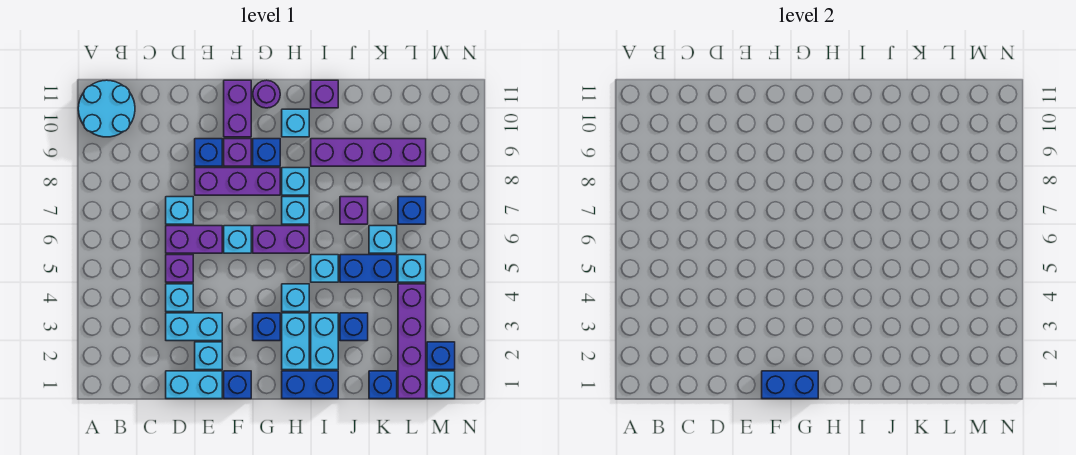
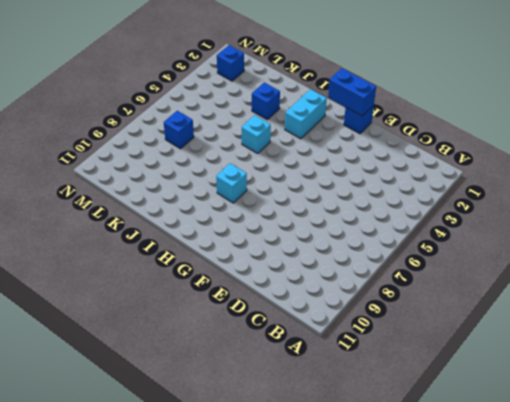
none -> cyan round brick A10:B11 level 1
none -> cyan brick D1:E1 level 1
none -> cyan brick D3:E3 level 1
none -> cyan brick D4 level 1

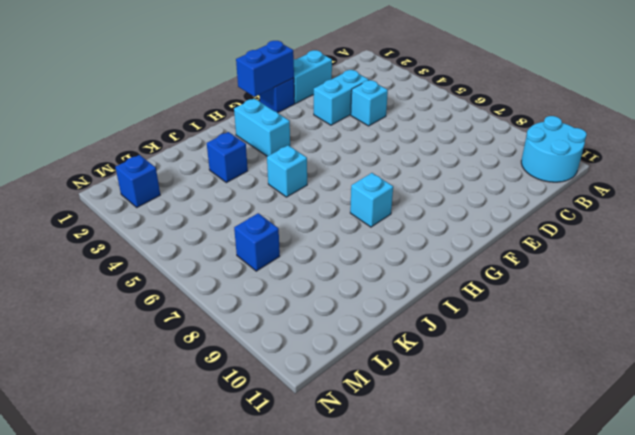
none -> purple brick D5 level 1
none -> purple brick D6:E6 level 1
none -> cyan brick D7 level 1
none -> cyan brick E2 level 1

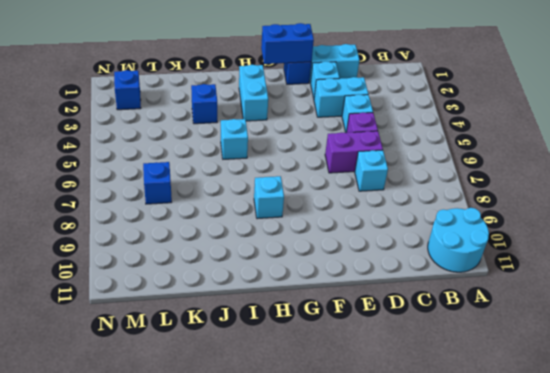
none -> purple brick E8:G8 level 1
none -> blue brick E9 level 1
none -> cyan brick F6 level 1
none -> purple brick F9 level 1

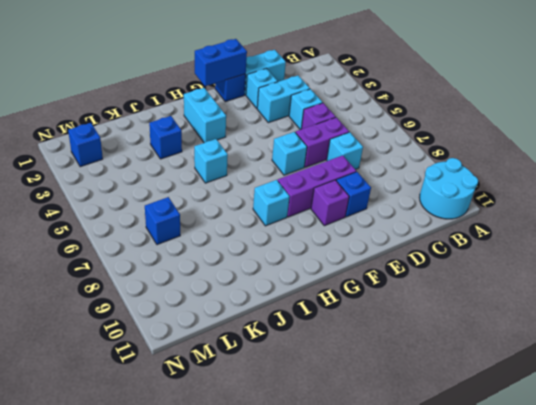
none -> purple brick F10:F11 level 1
none -> blue brick G3 level 1
none -> purple brick G6:H6 level 1
none -> blue brick G9 level 1

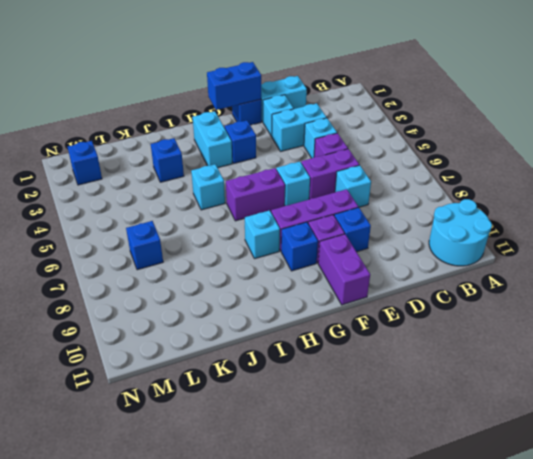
none -> purple round brick G11 level 1
none -> blue brick H1:I1 level 1
none -> cyan brick H4 level 1
none -> cyan brick H7 level 1

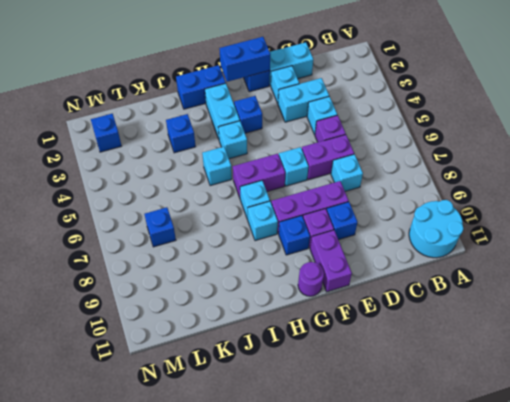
none -> cyan brick H10 level 1
none -> cyan brick I2:I3 level 1
none -> purple brick I9:L9 level 1
none -> purple brick I11 level 1

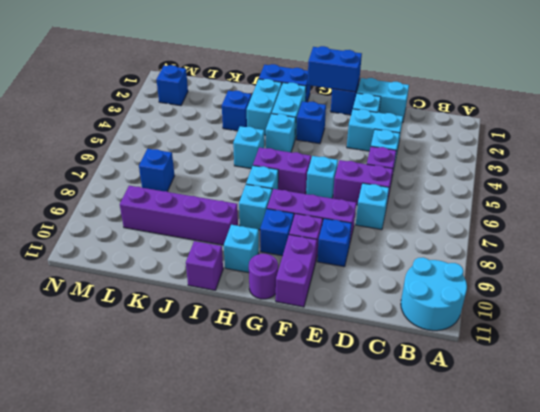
none -> blue brick J5:K5 level 1
none -> purple brick J7 level 1
none -> blue brick K1 level 1
none -> cyan brick K6 level 1

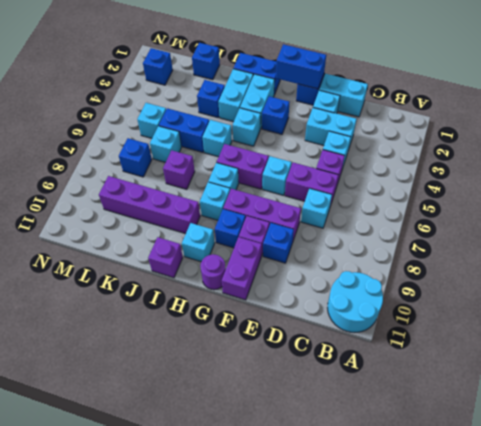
none -> purple brick L1:L4 level 1
none -> cyan brick M1 level 1

